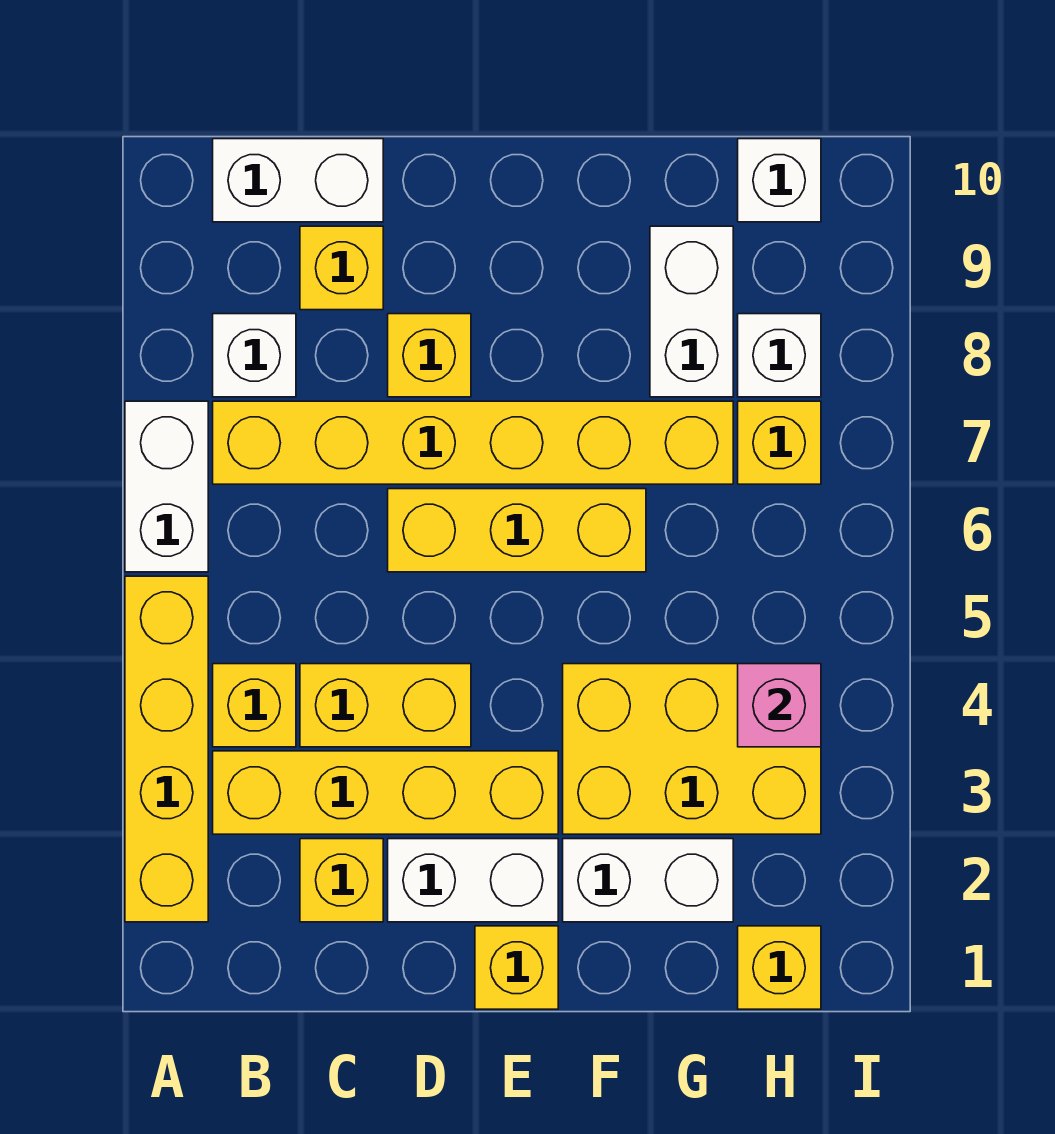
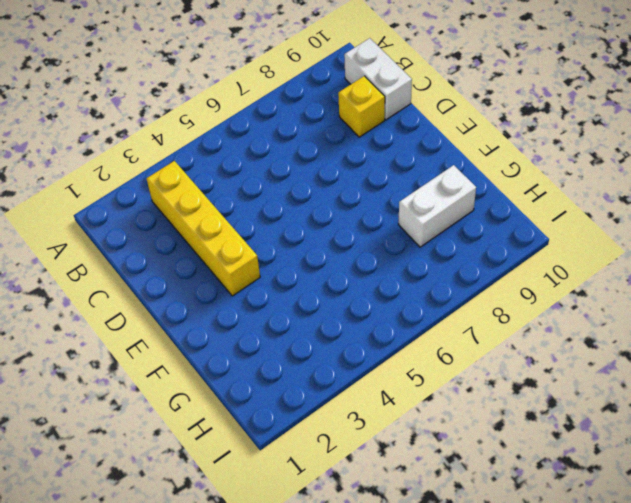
none -> yellow brick A2:A5 level 1
none -> white brick A6:A7 level 1
none -> yellow brick B4 level 1

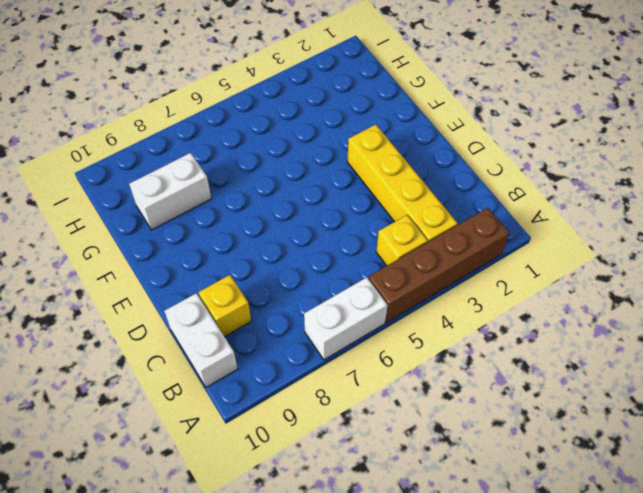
brown brick A2:A5 level 1 -> yellow brick A2:A5 level 1
none -> yellow brick B7:G7 level 1
none -> white brick B8 level 1
none -> yellow brick C2 level 1

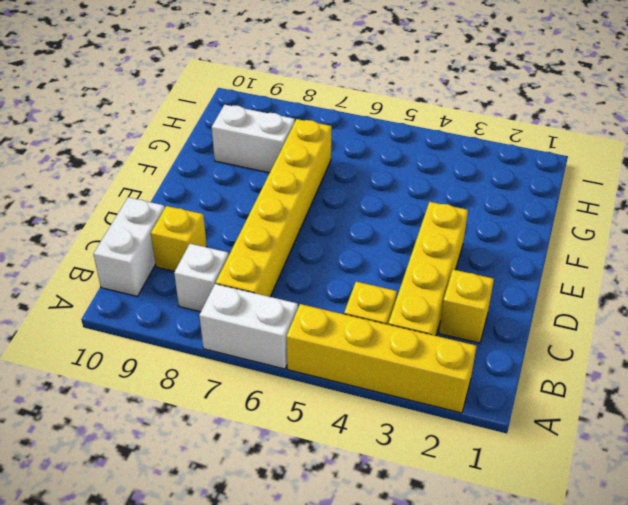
none -> yellow brick C4:D4 level 1
none -> white brick D2:E2 level 1
none -> yellow brick D6:F6 level 1

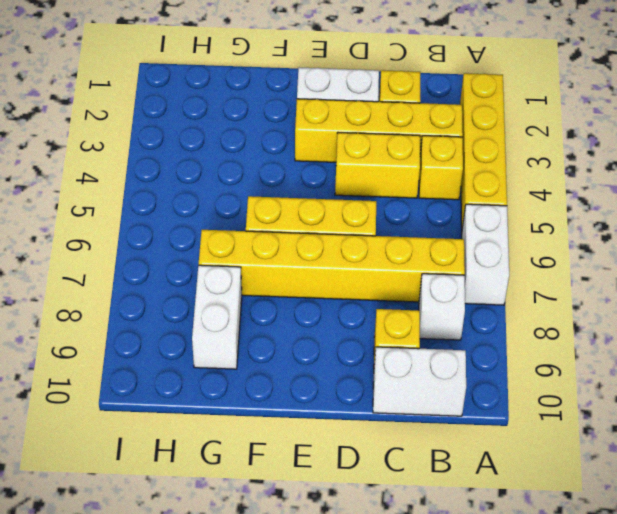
none -> yellow brick D8 level 1
none -> yellow brick E1 level 1
none -> white brick F2:G2 level 1

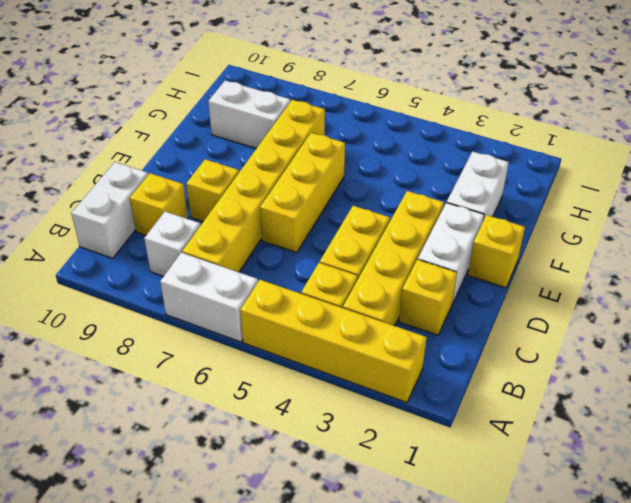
none -> yellow brick F3:H4 level 1
none -> yellow brick H1 level 1
none -> yellow brick H7 level 1

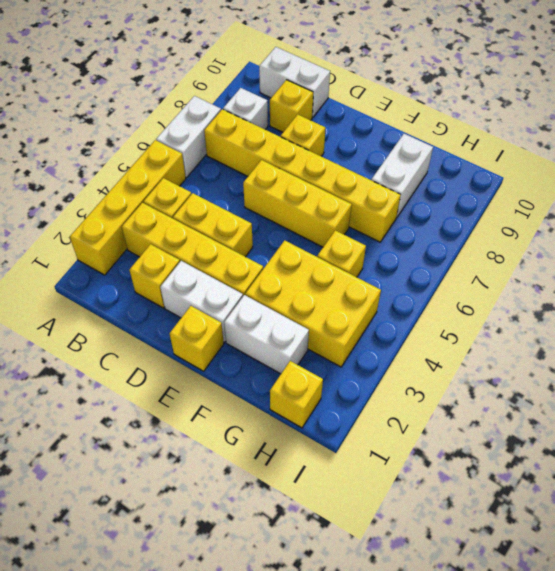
yellow brick G5 level 1 -> yellow brick H7 level 1
none -> white brick H8 level 1
none -> white brick H10 level 1
none -> pink brick H4 level 2

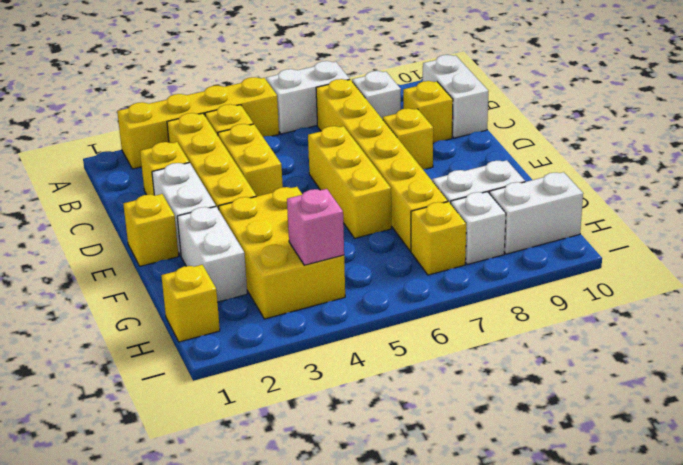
white brick H9:H10 level 1 -> white brick H10 level 1

